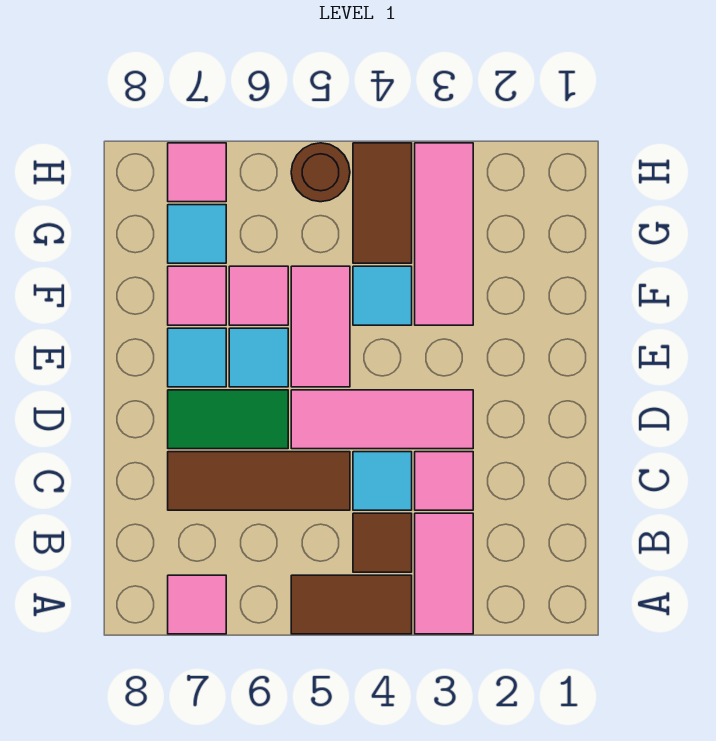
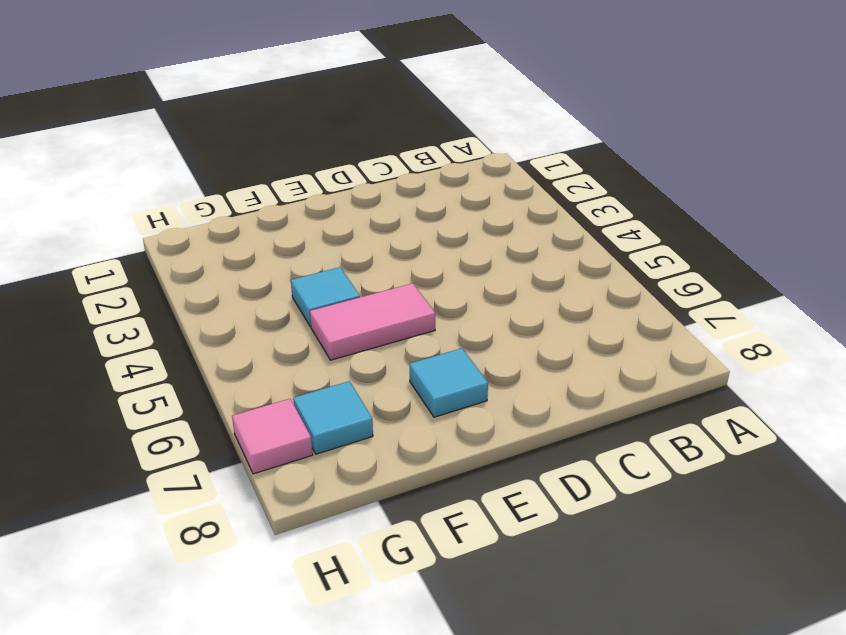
none -> pink tile A3:B3 level 1
none -> brown tile A4:A5 level 1
none -> pink tile A7 level 1

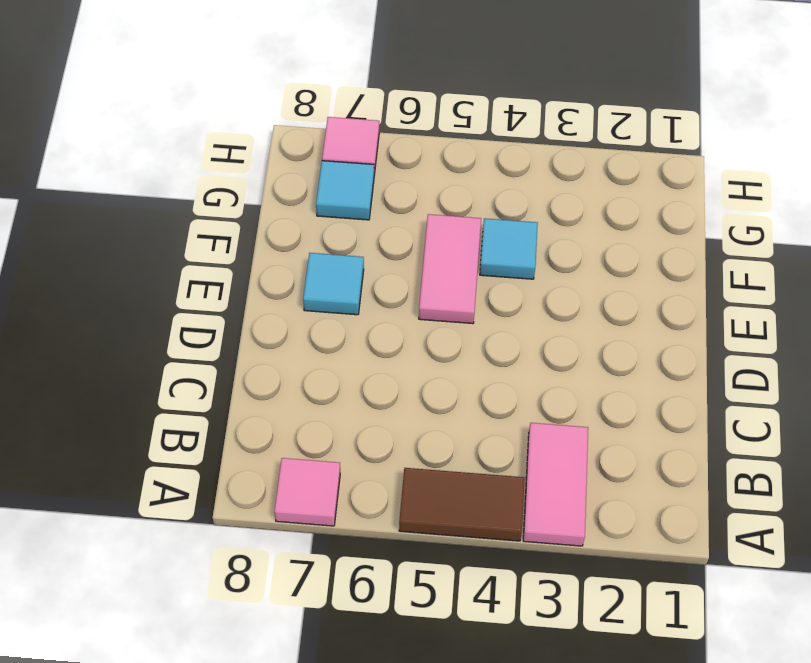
none -> brown tile B4 level 1
none -> pink tile C3 level 1
none -> cyan tile C4 level 1

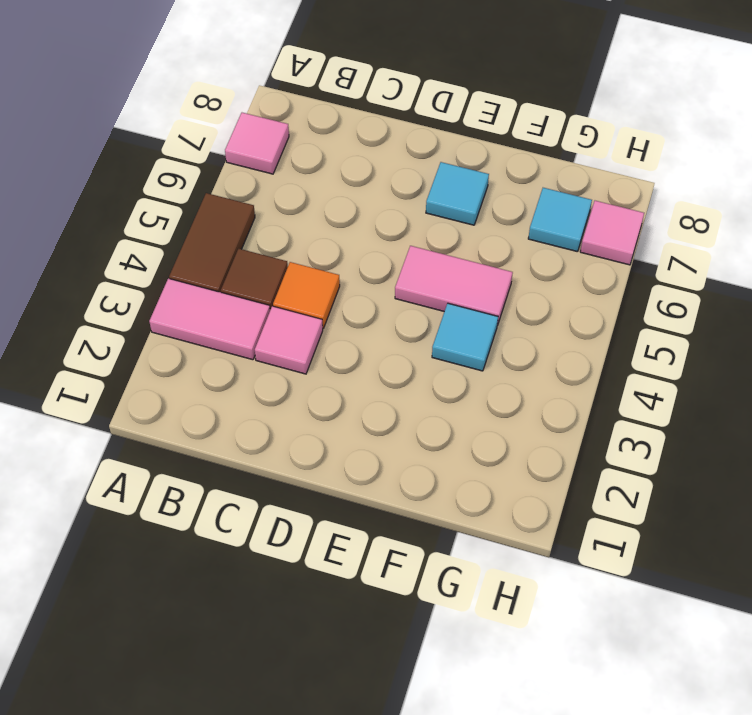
orange tile C4 level 1 -> cyan tile C4 level 1
none -> brown tile C5:C7 level 1
none -> pink tile D3:D5 level 1
none -> green tile D6:D7 level 1

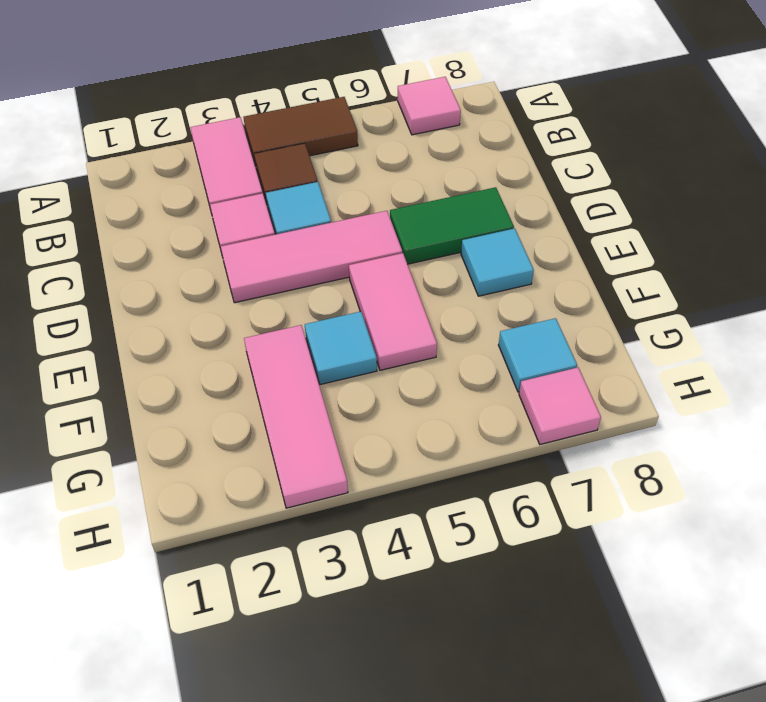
none -> brown tile C5:C7 level 1
none -> cyan tile E6 level 1
none -> pink tile F6 level 1

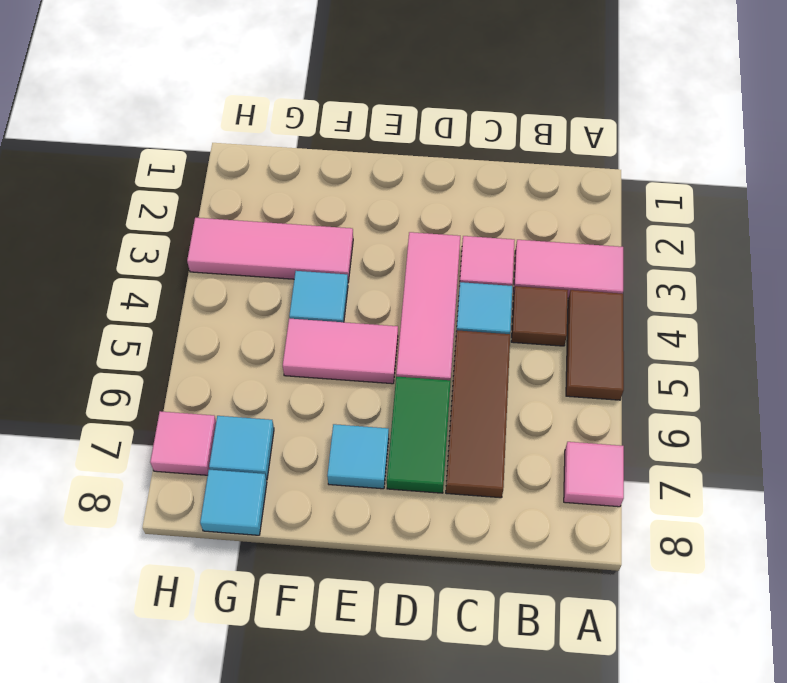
cyan tile G8 level 1 -> cyan tile E6 level 1
none -> pink tile F6 level 1
none -> pink tile F7 level 1
none -> brown tile G4:H4 level 1

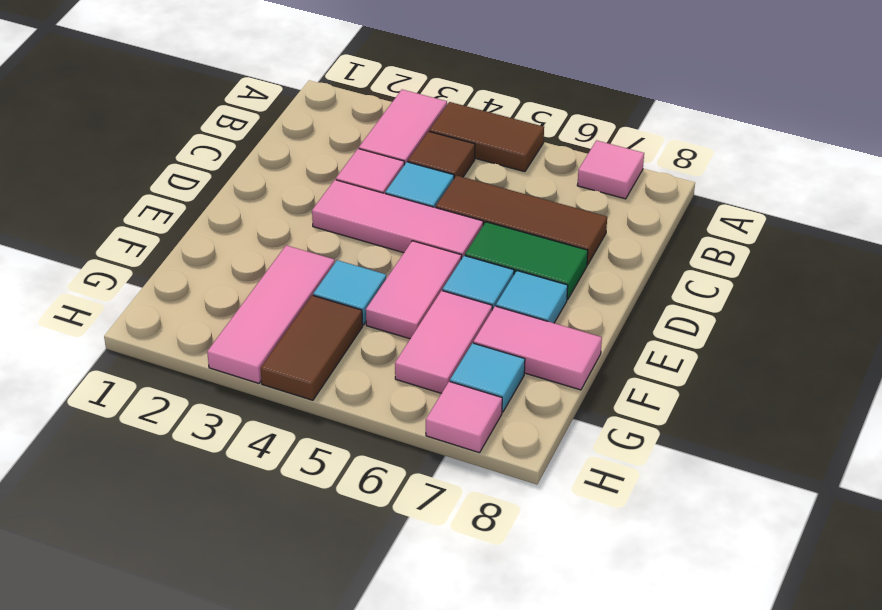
pink tile F6:G6 level 1 -> pink tile F6 level 1
pink tile F7:F8 level 1 -> pink tile F7 level 1
none -> brown round brick H5 level 1

